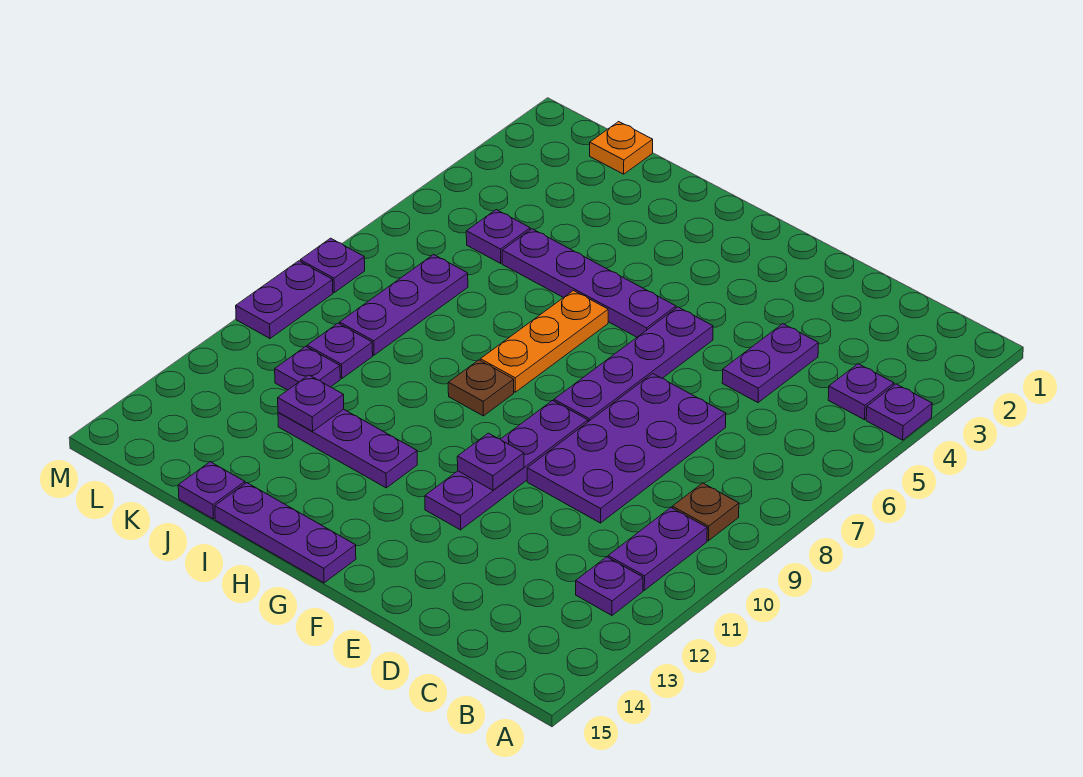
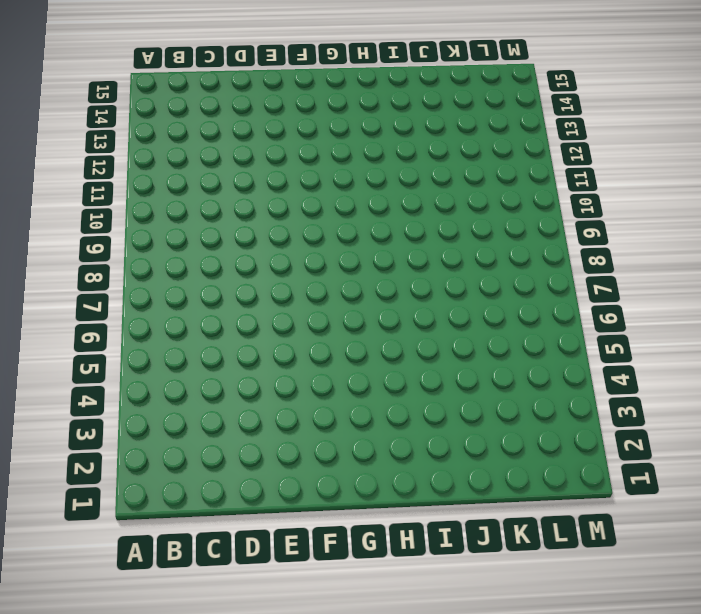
none -> purple plate A4 level 1
none -> purple plate B4 level 1
none -> brown plate B9 level 1

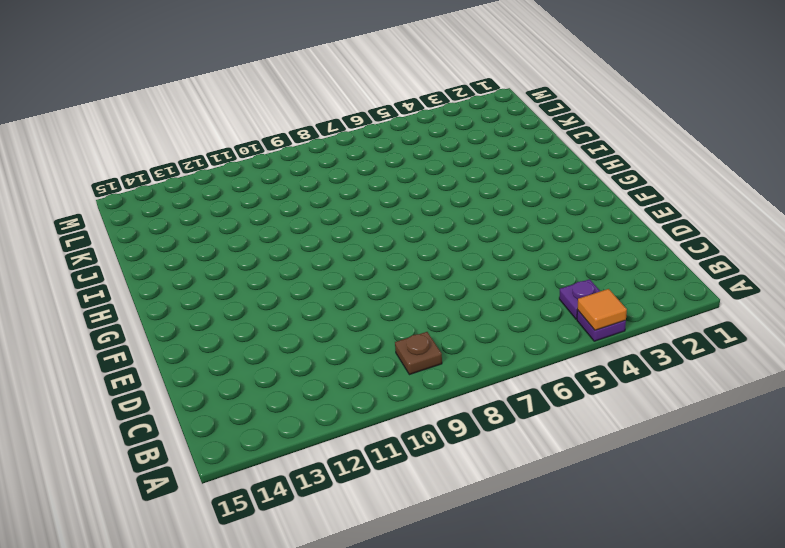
orange tile A4 level 2 -> none
none -> purple plate B10:B11 level 1
none -> purple plate B12 level 1
none -> purple plate D4:D5 level 1

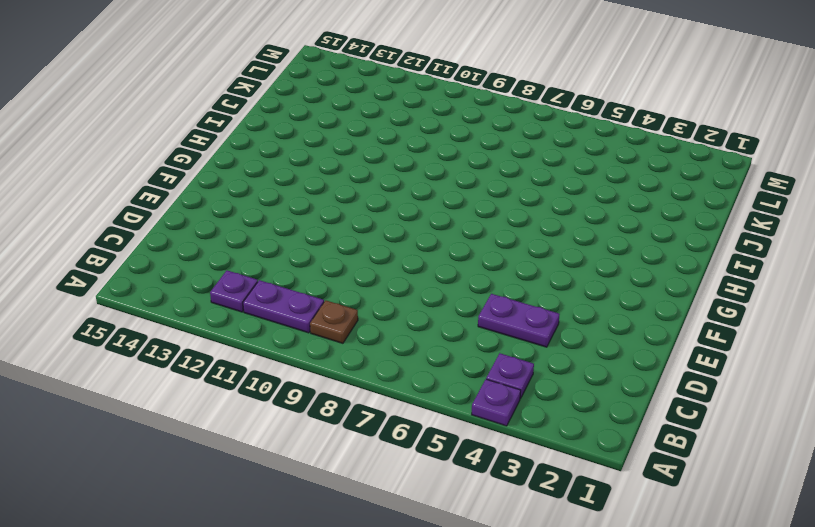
none -> purple plate D7:E10 level 1
none -> purple plate F5:F8 level 1
none -> purple plate F9:F12 level 1

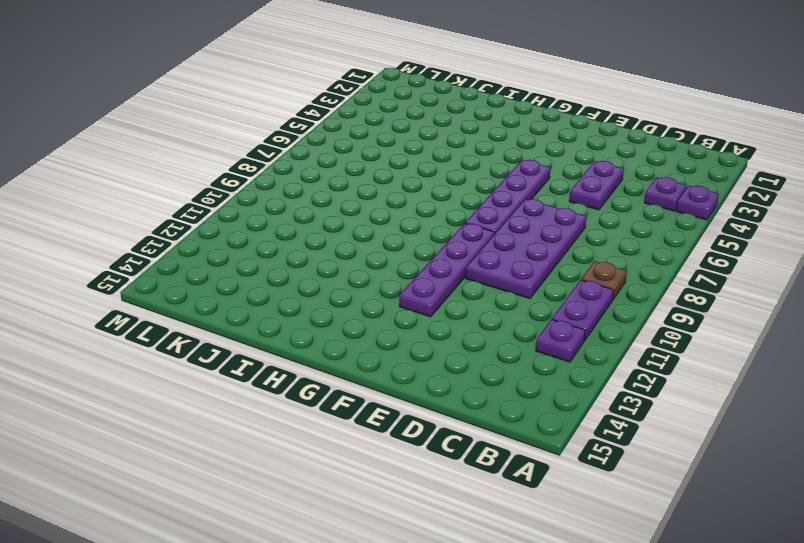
none -> purple plate G5:J5 level 1
none -> purple plate G15:I15 level 1
none -> orange plate H6:H8 level 1

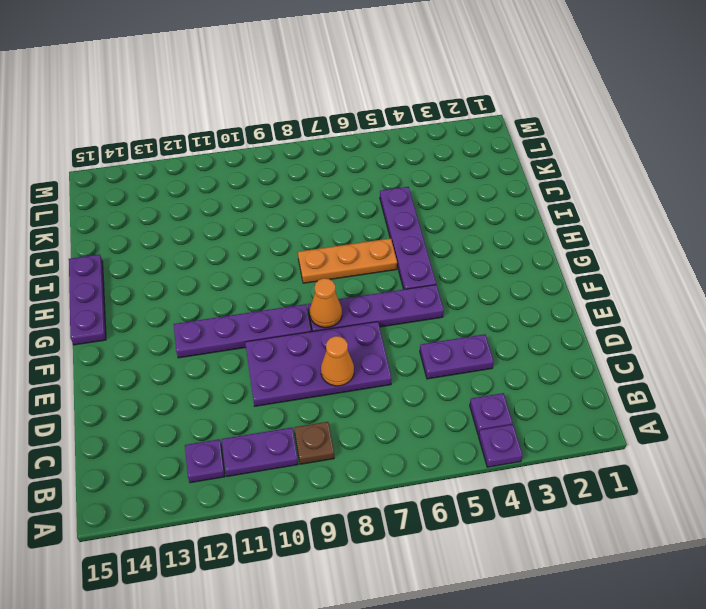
orange cone D8 level 2 -> none
orange cone F8 level 2 -> none
none -> brown plate H9 level 1
none -> purple plate H12:J12 level 1
none -> purple plate J15 level 1

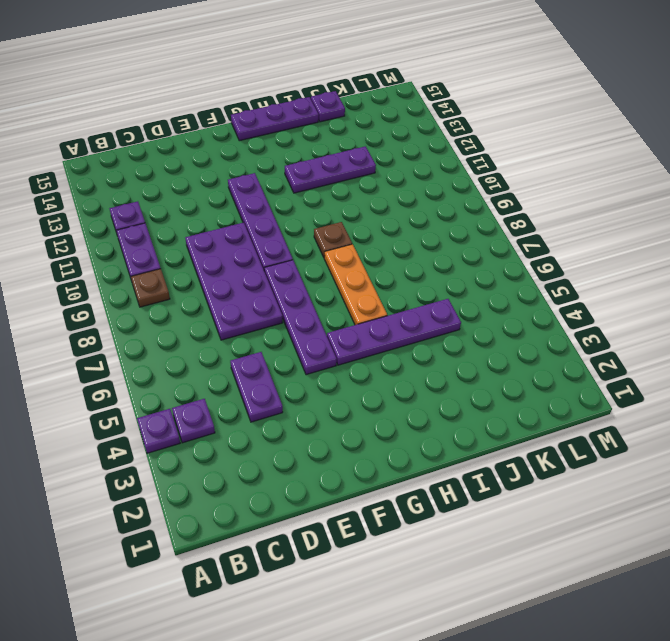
none -> orange plate K1 level 1
none -> purple plate K5 level 1
none -> purple plate K7:K9 level 1

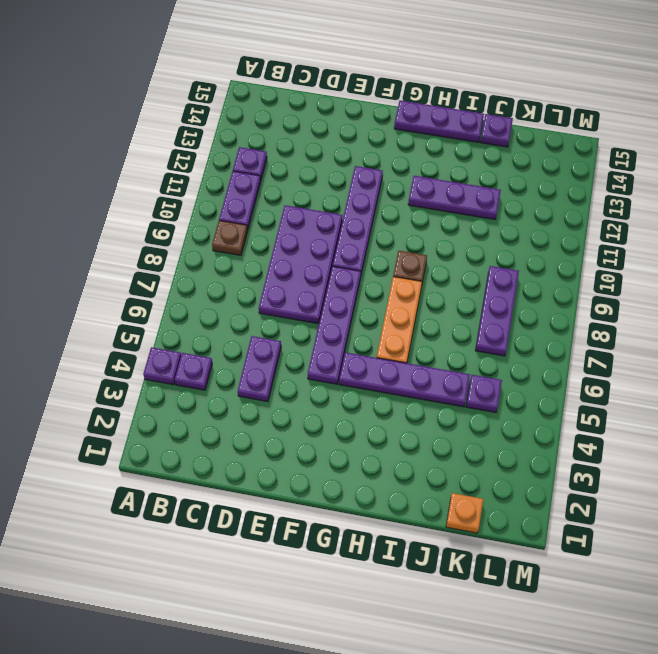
none -> purple plate K10 level 1
none -> purple plate K11 level 1
none -> purple plate M8 level 1

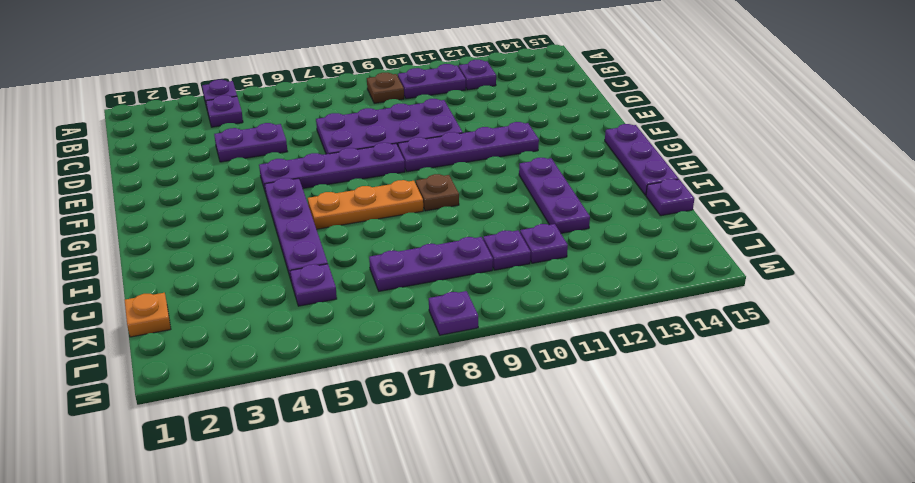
none -> purple plate M9:M10 level 1
none -> purple plate F11 level 2
none -> purple plate J12 level 2

